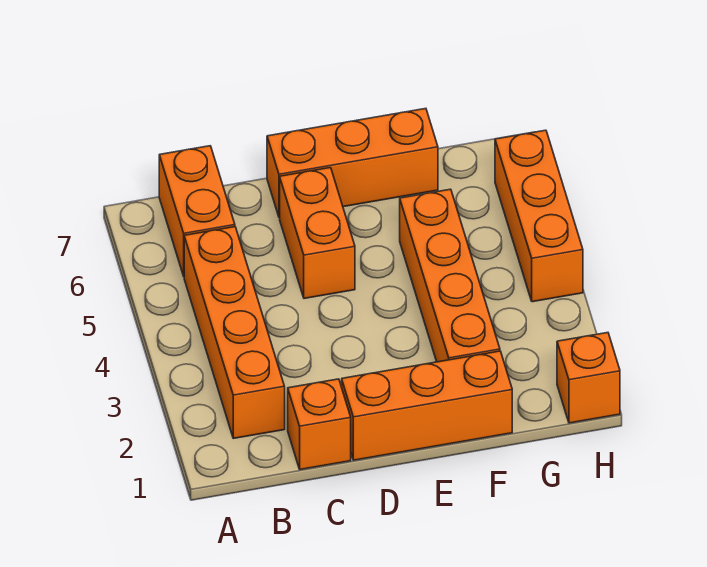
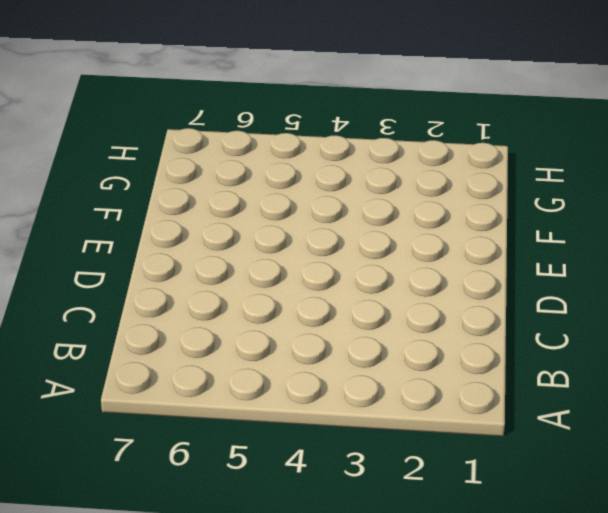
none -> orange brick B2:B5 level 1
none -> orange brick B6:B7 level 1

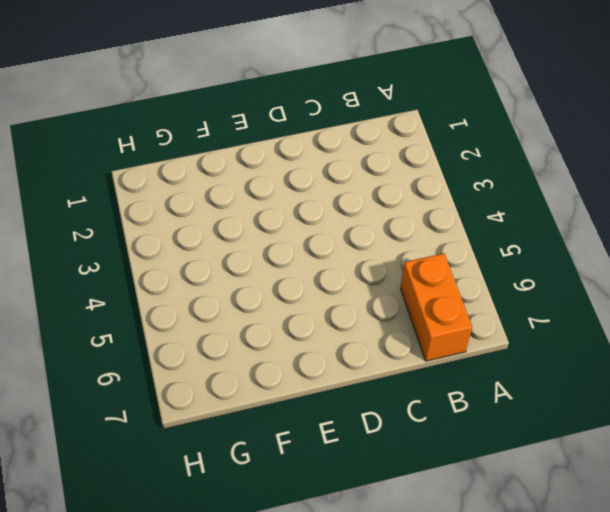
none -> orange brick B2:B5 level 1
none -> orange brick C1 level 1

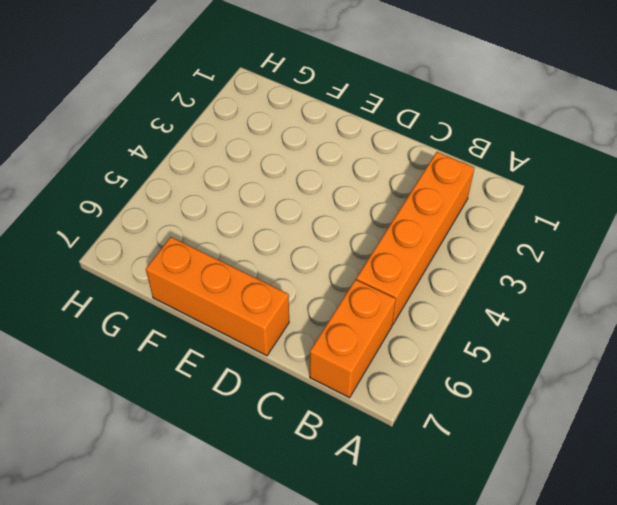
none -> orange brick C1 level 1
none -> orange brick D1:F1 level 1

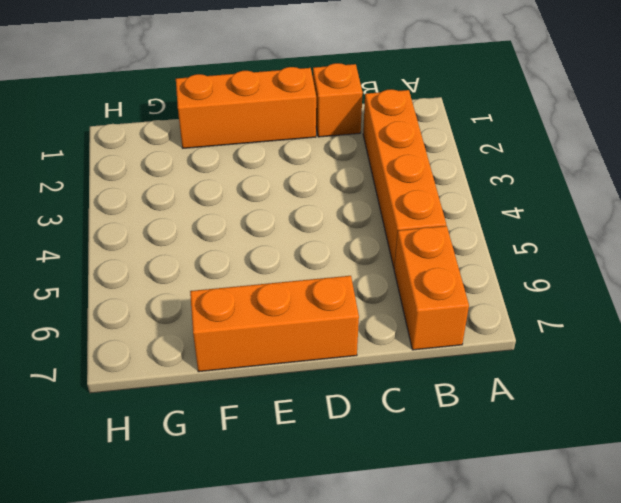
none -> orange brick D5:D6 level 1
none -> orange brick F2:F5 level 1

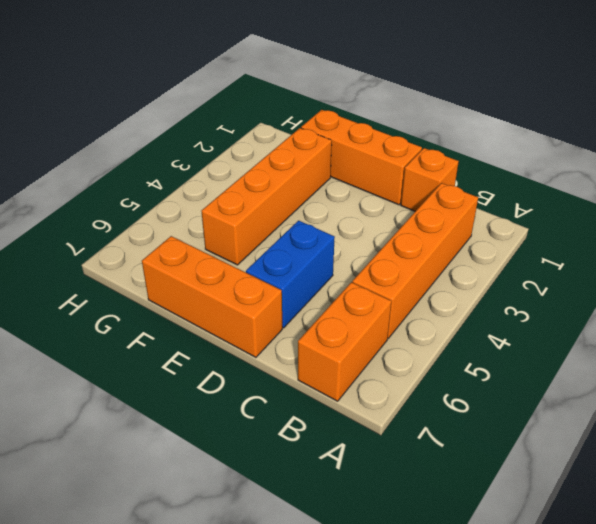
blue brick D5:D6 level 1 -> orange brick D5:D6 level 1
none -> orange brick H1 level 1
none -> orange brick H4:H6 level 1

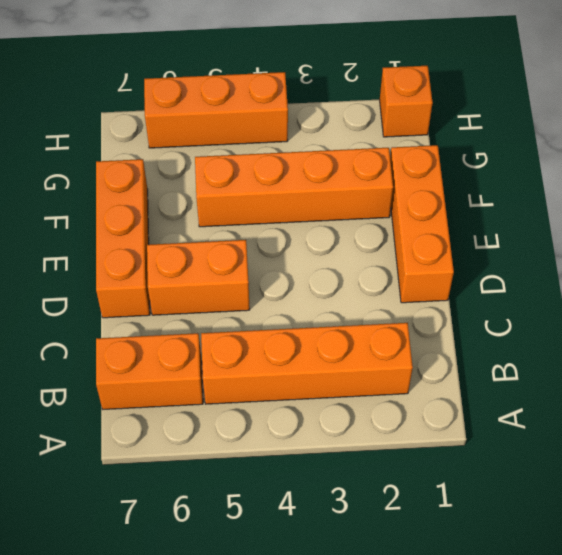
none -> orange brick C1 level 1

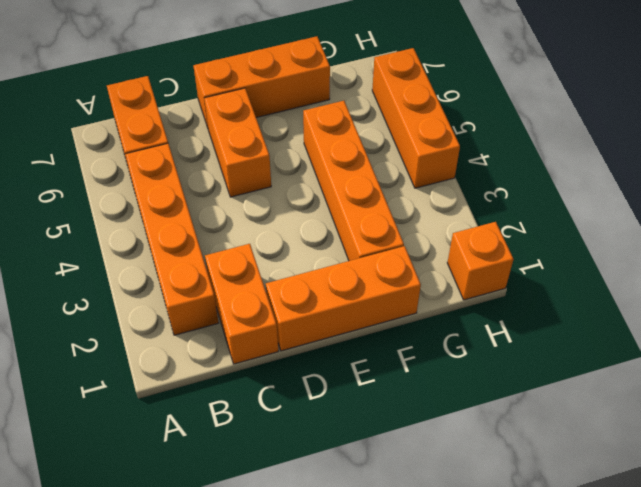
orange brick C1:C2 level 1 -> orange brick C1 level 1

